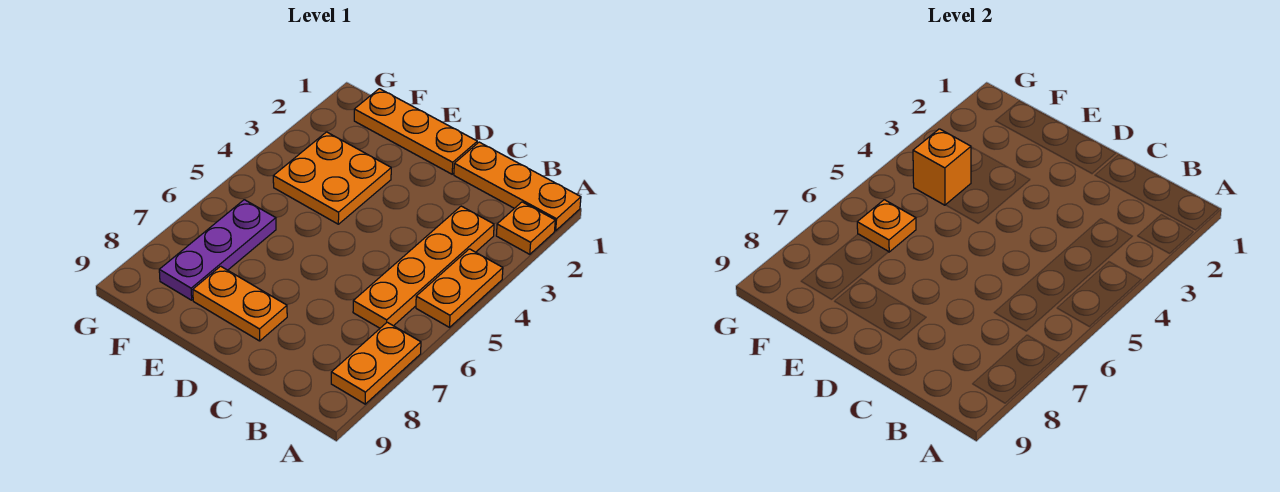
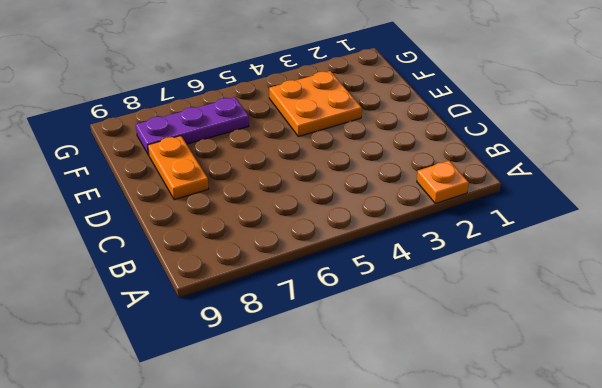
none -> orange plate A1:C1 level 1
none -> orange plate A4:A5 level 1

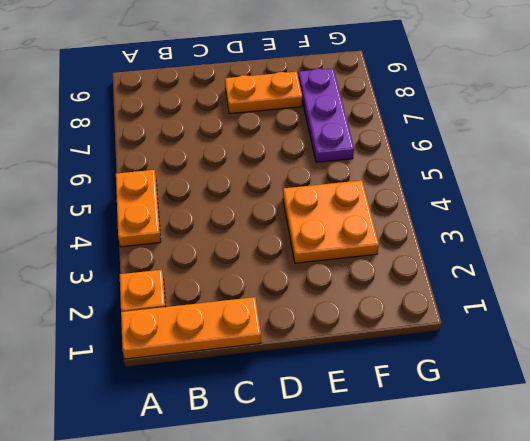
none -> orange plate A7:A8 level 1
none -> orange plate B3:B6 level 1

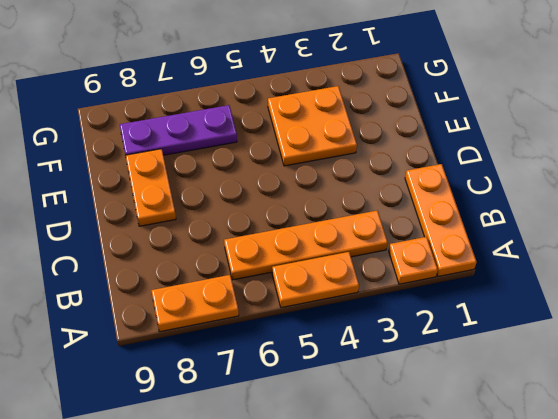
none -> orange plate D1:F1 level 1
none -> orange brick F4 level 2

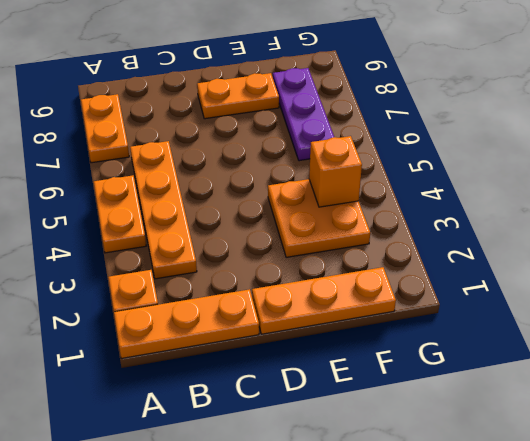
none -> orange plate F6 level 2

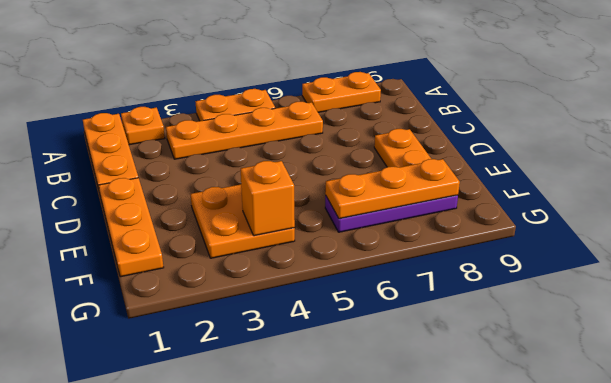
orange plate F6:F8 level 2 -> orange plate F6 level 2

